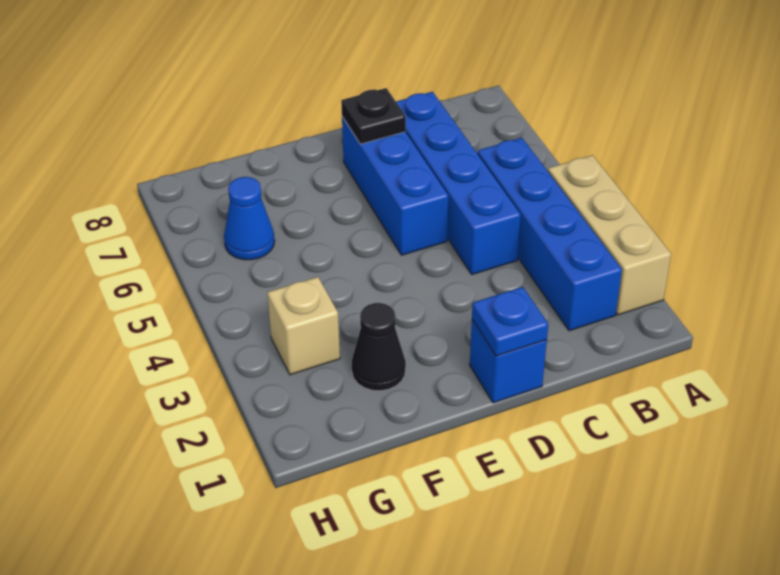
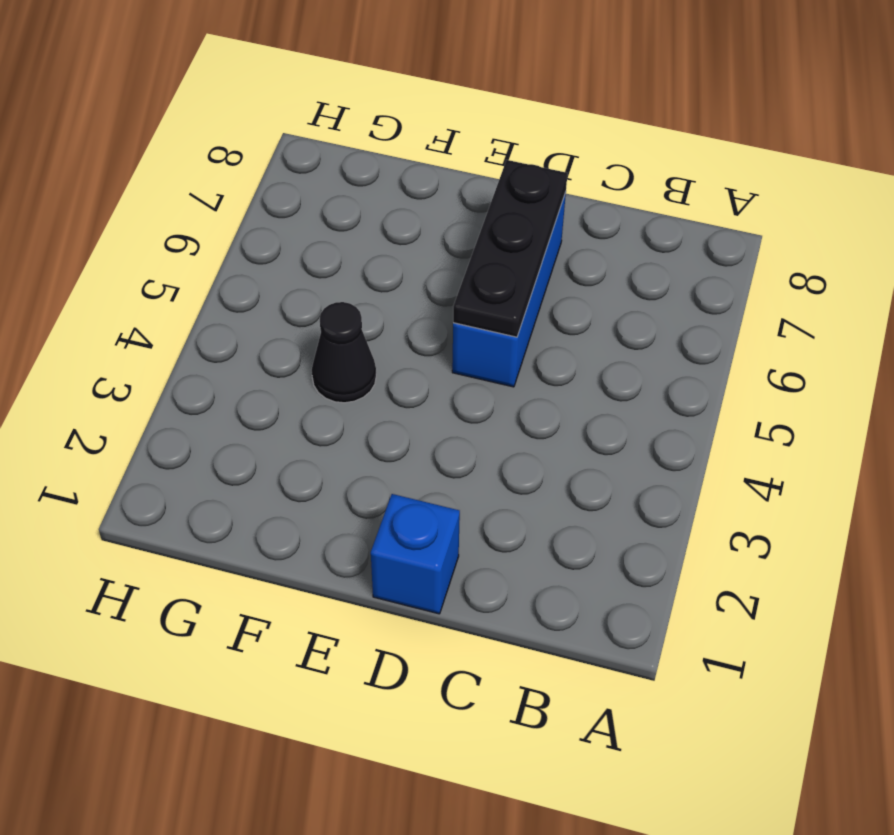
black plate D5:D7 level 2 -> black plate D7 level 2
black cone F4 level 1 -> black cone F2 level 1
none -> tan brick A2:A4 level 1
none -> blue brick B2:B5 level 1

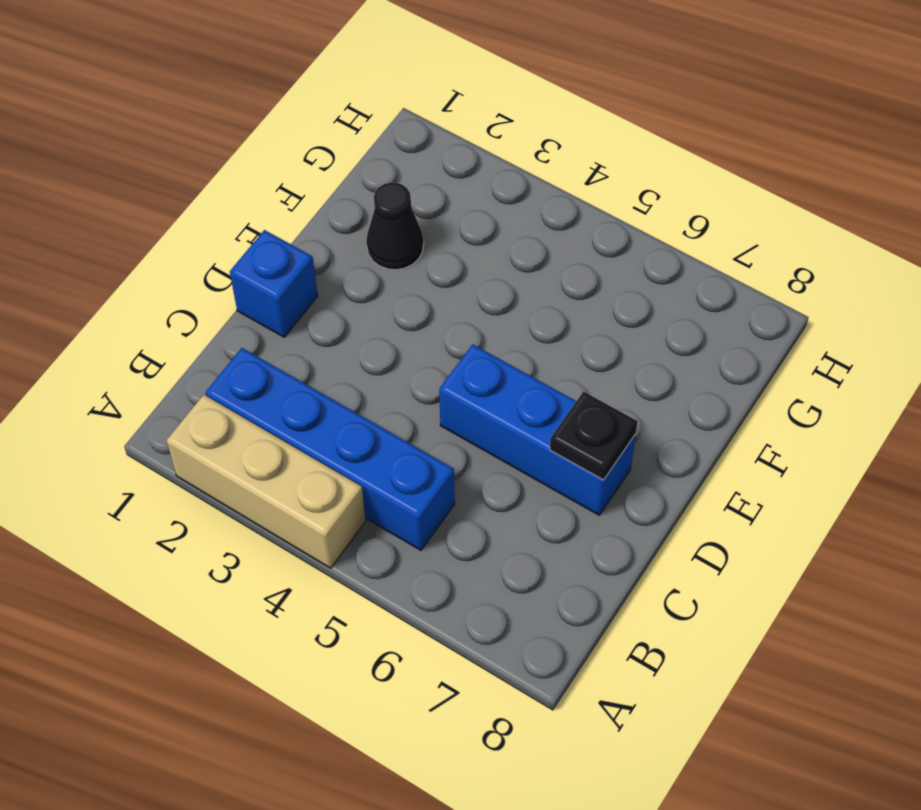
none -> blue brick C4:C7 level 1
none -> tan brick G3 level 1

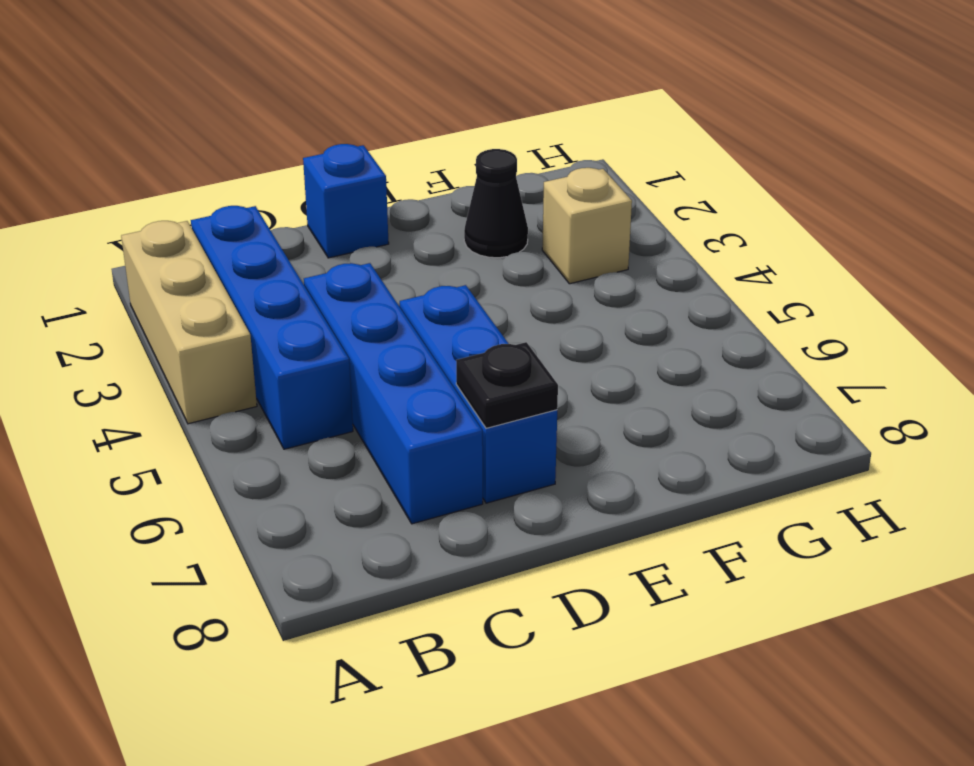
none -> blue cone G6 level 1
none -> blue plate D1 level 2

